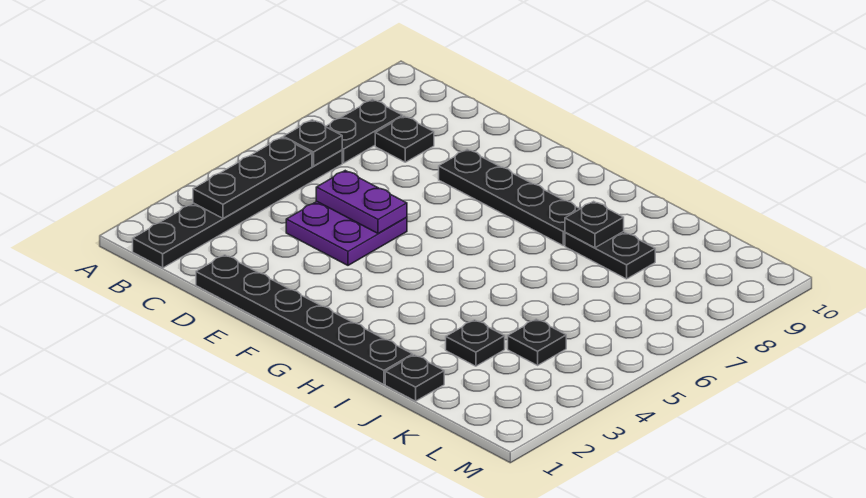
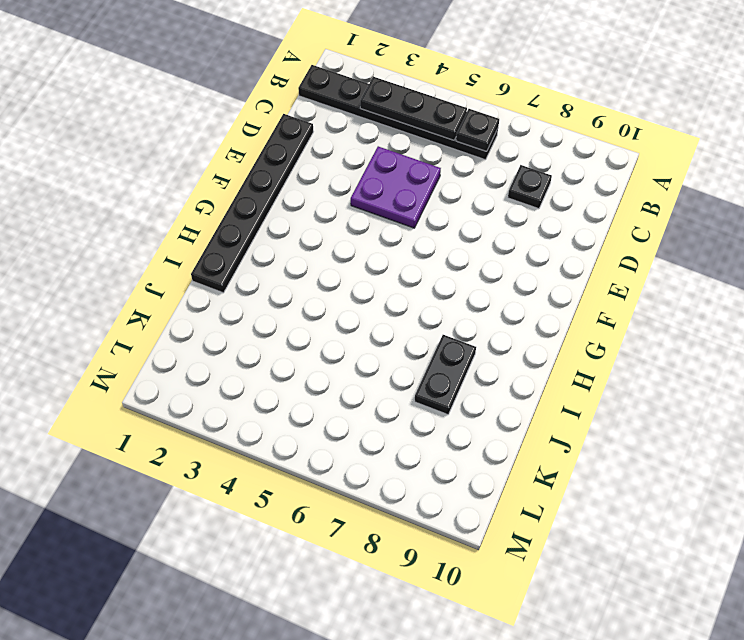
none -> black plate B7:B8 level 1
none -> black plate E8:H8 level 1
none -> black plate J1 level 1

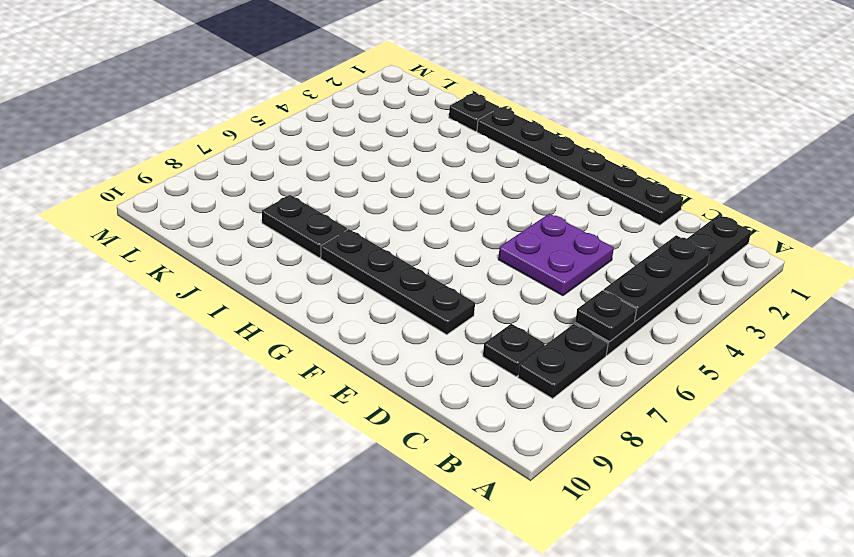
none -> black plate J3 level 1
none -> black plate K4 level 1
none -> purple plate D5:E5 level 2

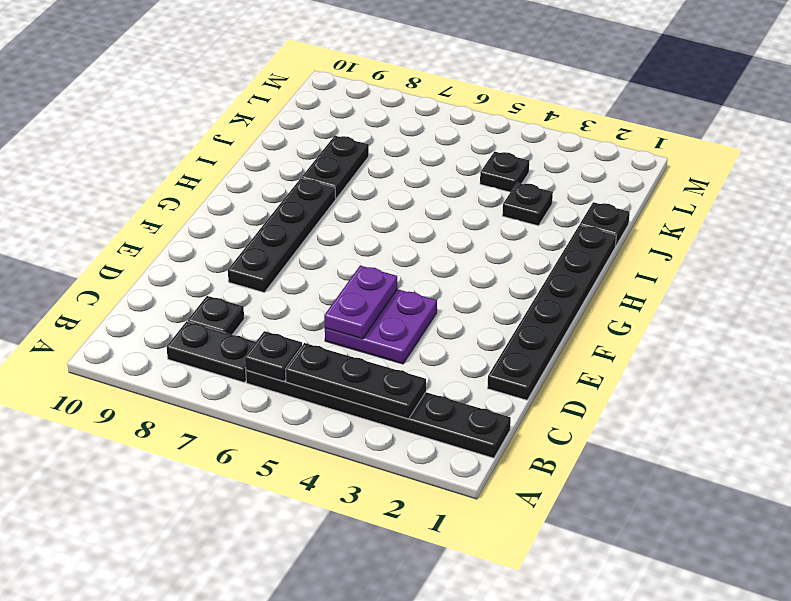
none -> black plate I8 level 2

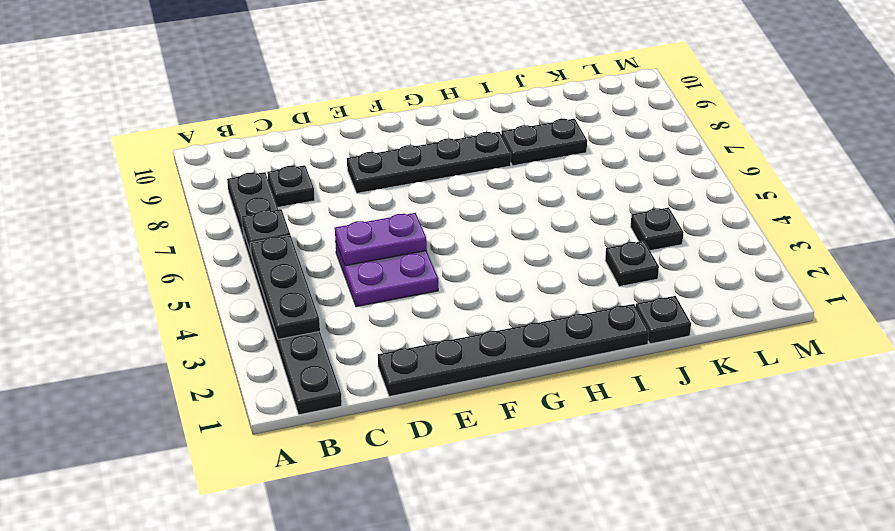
none -> black plate I8 level 2

